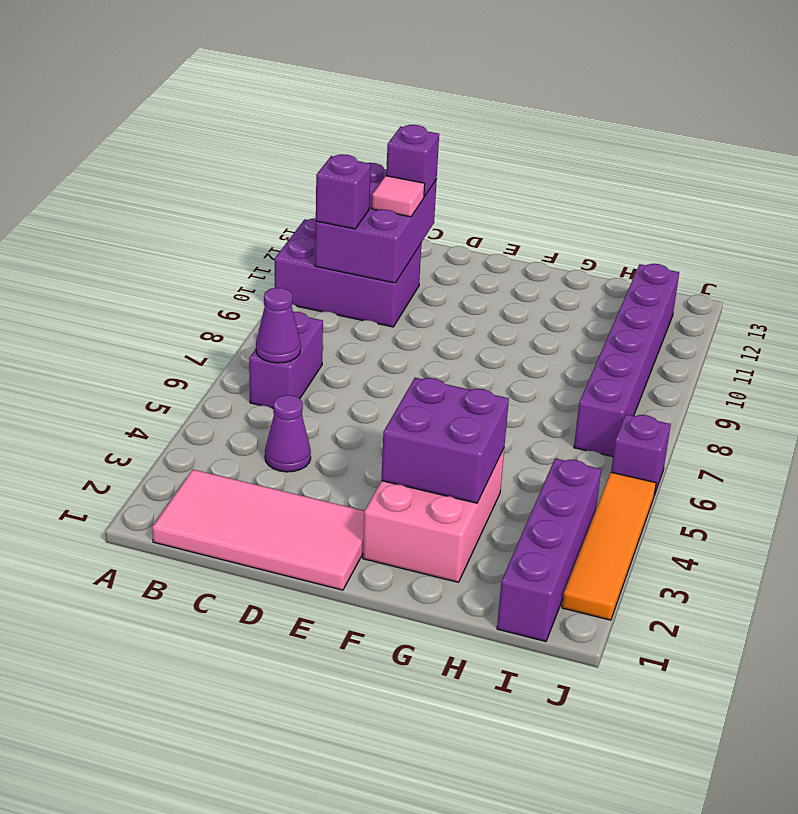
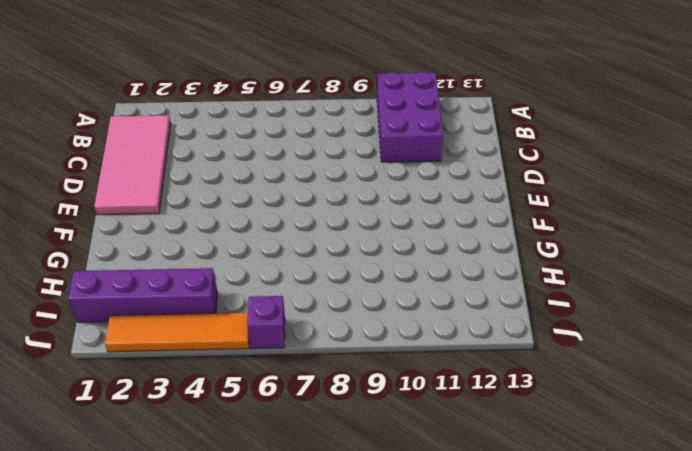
none -> purple brick B6:B7 level 1
none -> purple cone C4 level 1
none -> pink brick F2:G4 level 1

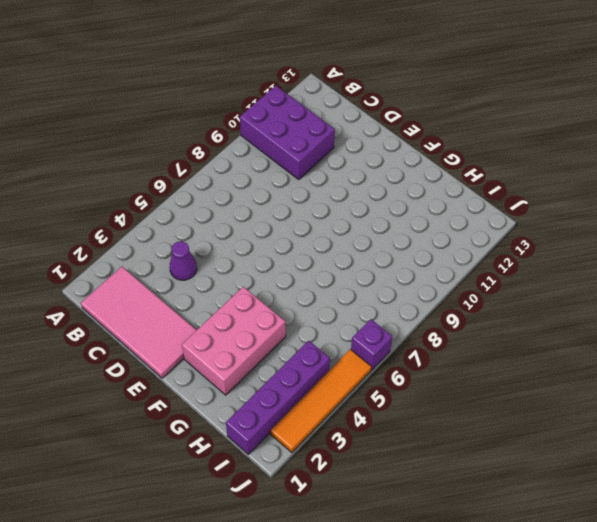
none -> purple brick B6:B7 level 1
none -> purple brick I7:I12 level 1
none -> purple cone B6 level 2

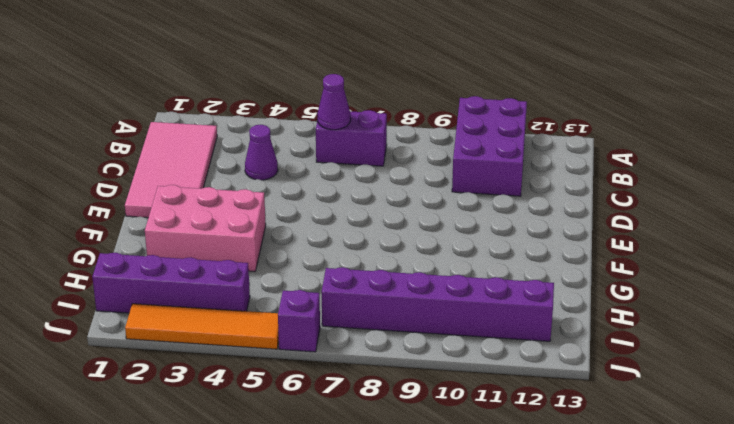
none -> purple brick B10:C12 level 2
none -> purple brick F3:G4 level 2
none -> purple brick B10 level 3

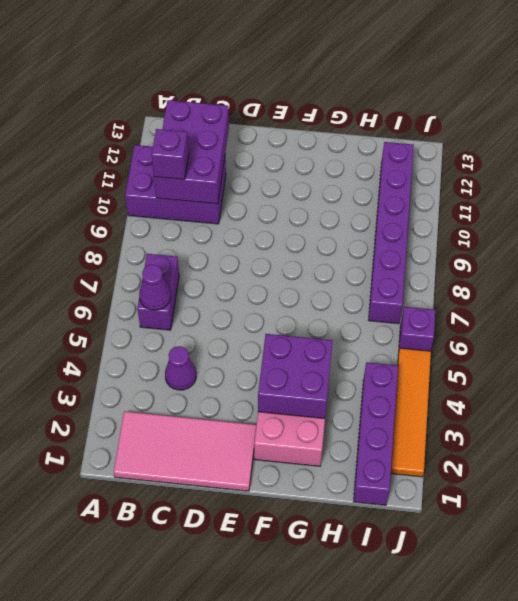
none -> pink tile C11 level 3
none -> purple brick C12 level 3

